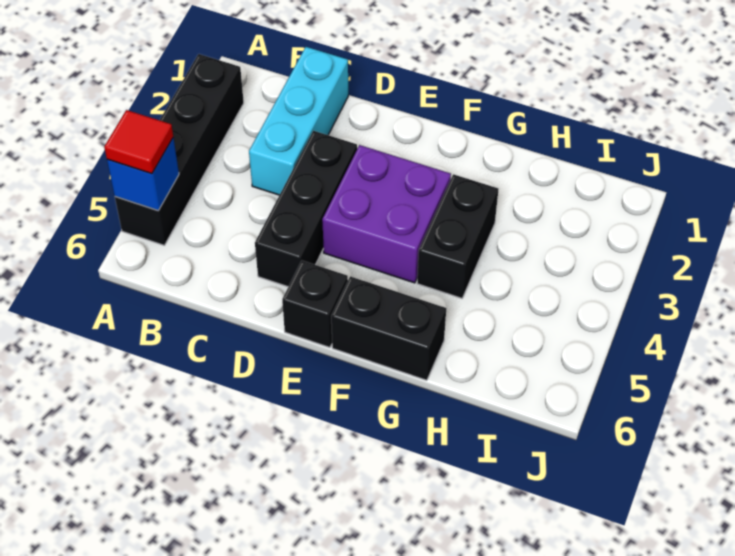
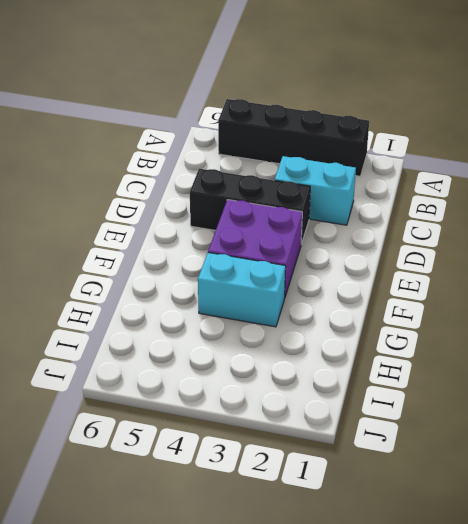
cyan brick C2:C3 level 1 -> cyan brick C1:C3 level 1
cyan brick G3:G4 level 1 -> black brick G3:G4 level 1
none -> black brick E6 level 1
none -> black brick F6:G6 level 1

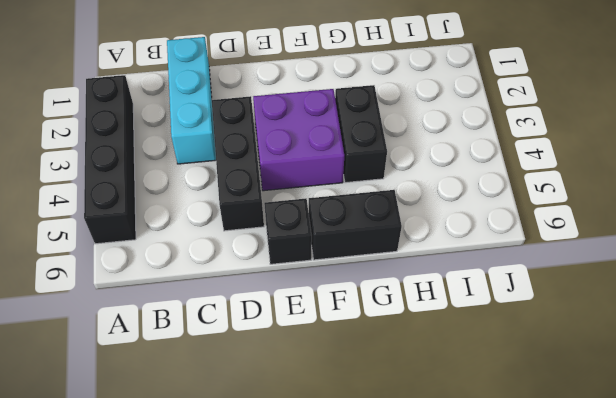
none -> blue brick A5 level 2
none -> red tile A5 level 3

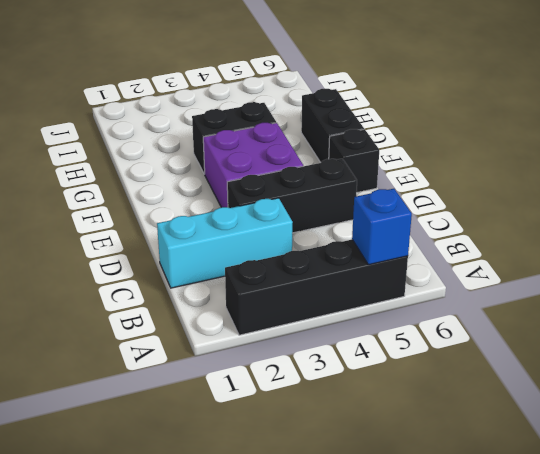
none -> red tile A5 level 3

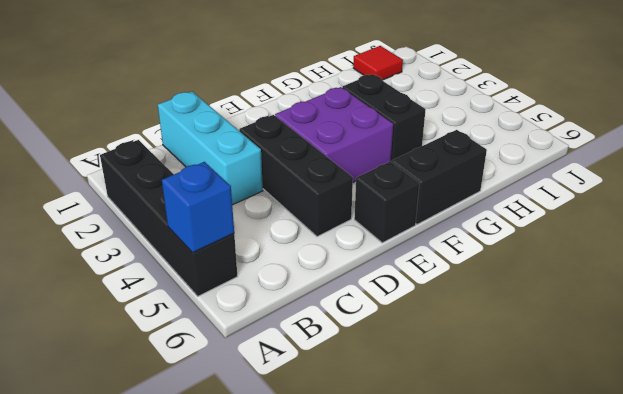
red tile I1 level 1 -> red tile A5 level 3

